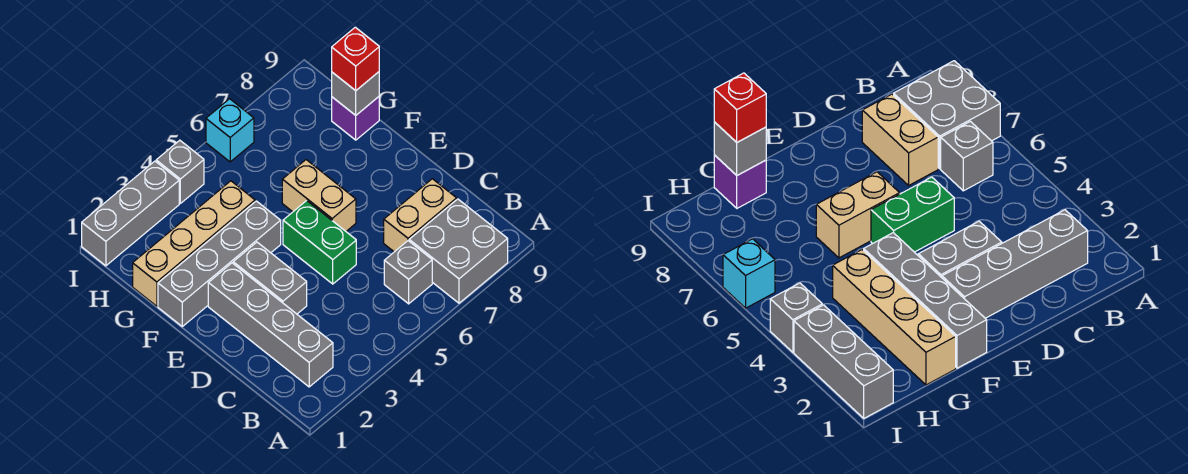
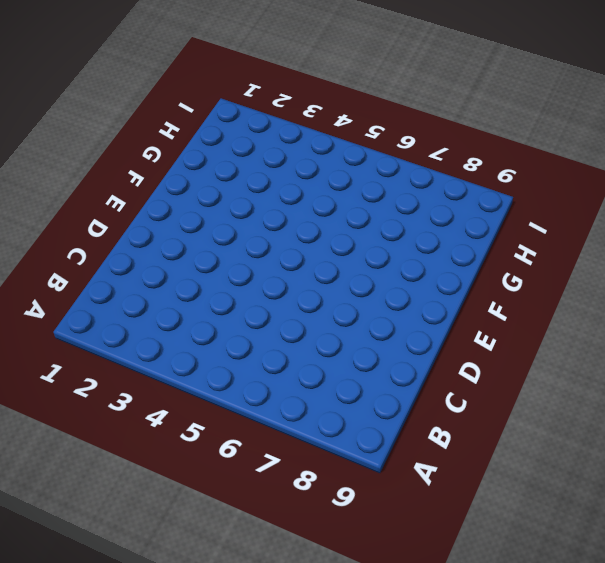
none -> grey brick A7:B8 level 1
none -> grey brick B2:E2 level 1
none -> grey brick B6 level 1

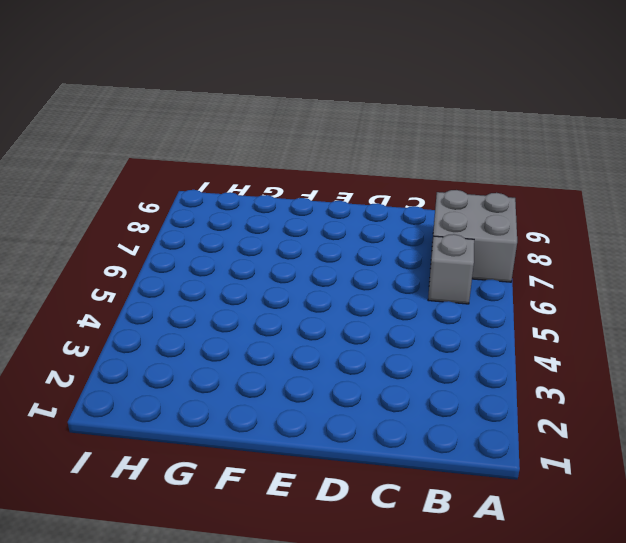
none -> grey brick B2:E2 level 1
none -> tan brick C7:C8 level 1
none -> grey brick D3:E3 level 1

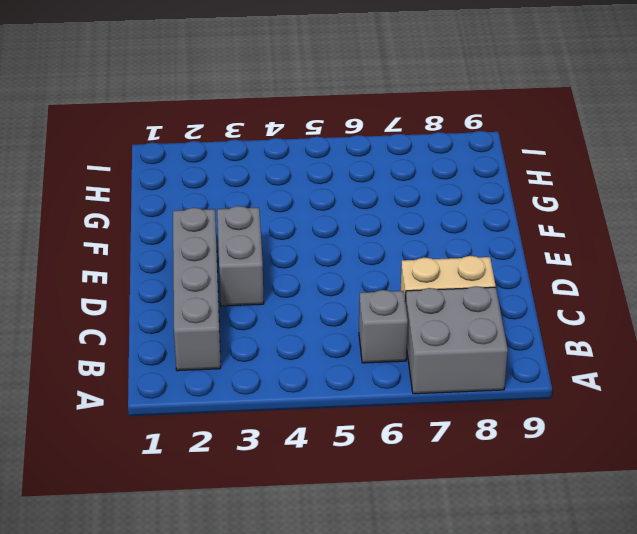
none -> green brick D5:E5 level 1
none -> tan brick E6:F6 level 1
none -> grey brick F1:F4 level 1

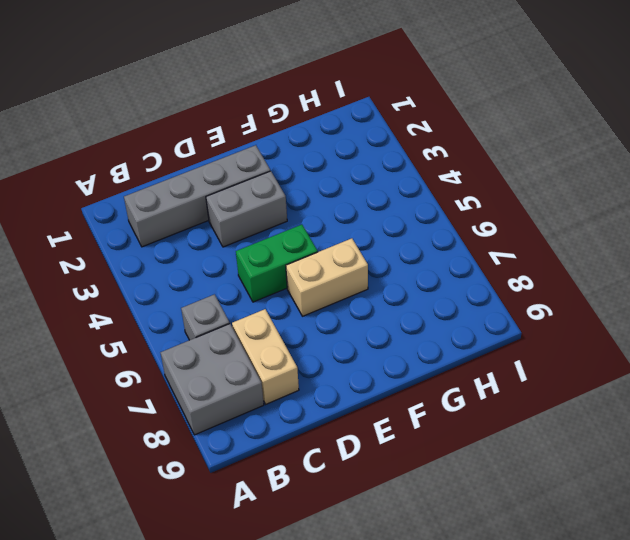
none -> grey brick F1:F4 level 1
none -> tan brick G1:G4 level 1
none -> purple brick G9 level 1

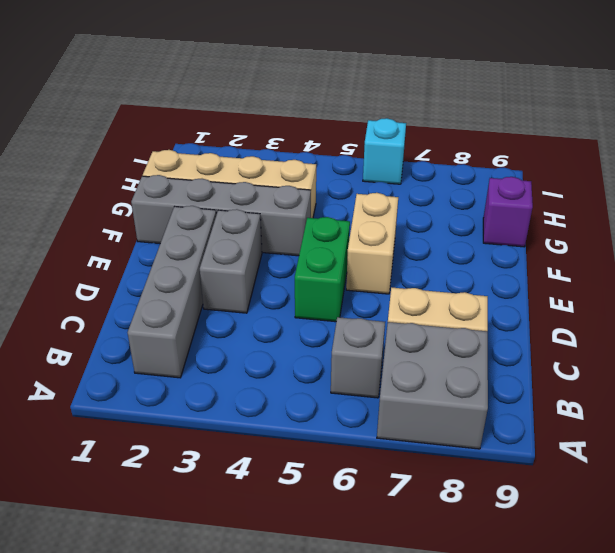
none -> grey brick I1:I3 level 1
none -> grey brick I4 level 1
none -> grey brick G9 level 2

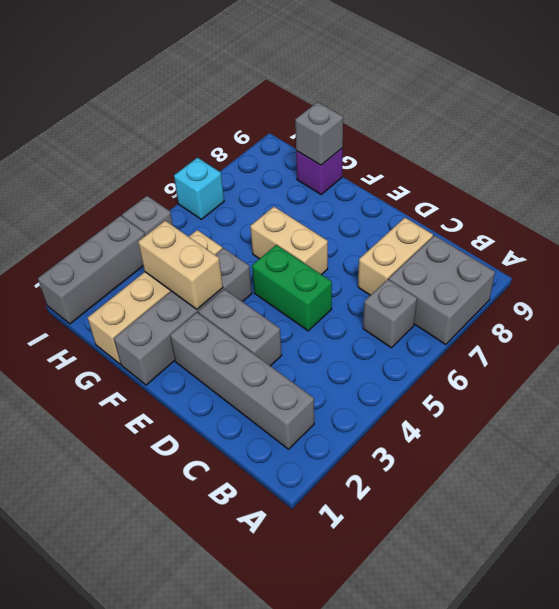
tan brick F3:G3 level 2 -> none
none -> red brick G9 level 3

